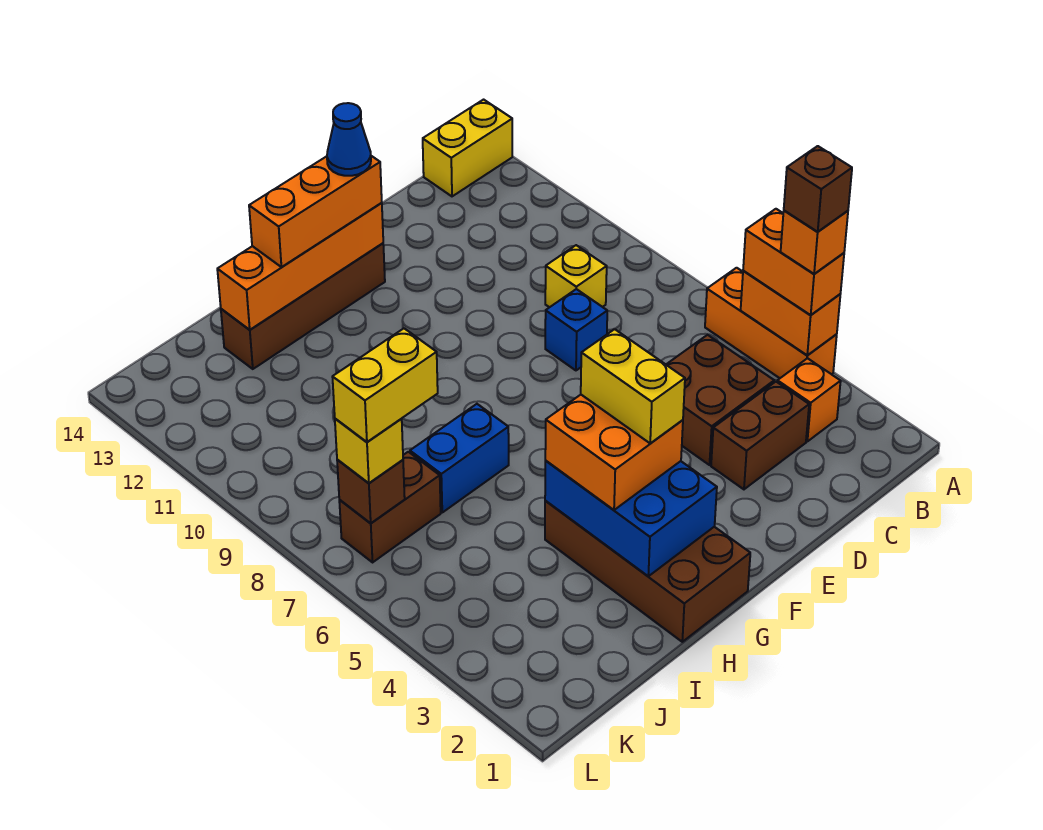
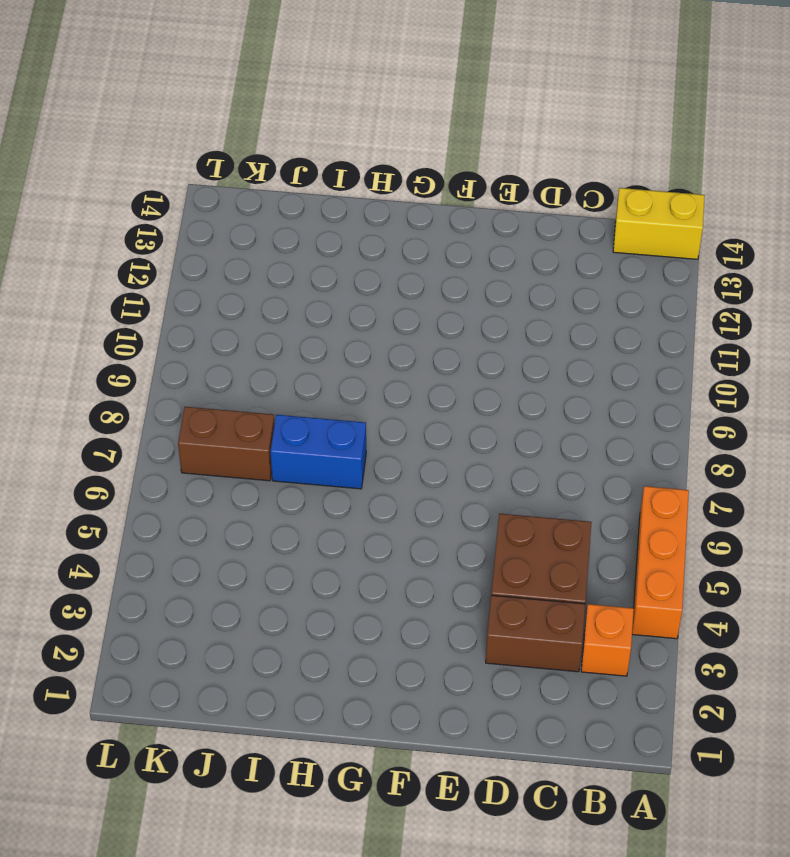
none -> yellow brick C9 level 1
none -> blue brick D8 level 1
none -> brown brick F13:I13 level 1

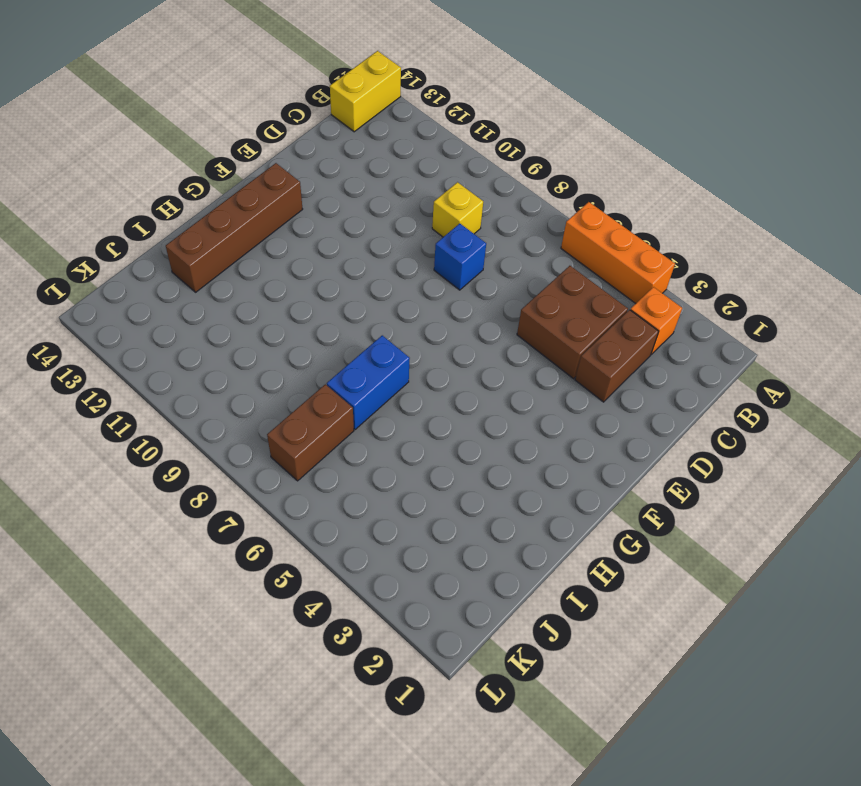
none -> brown brick G1:H4 level 1
none -> orange brick A4:A5 level 2
none -> orange brick F13:I13 level 2

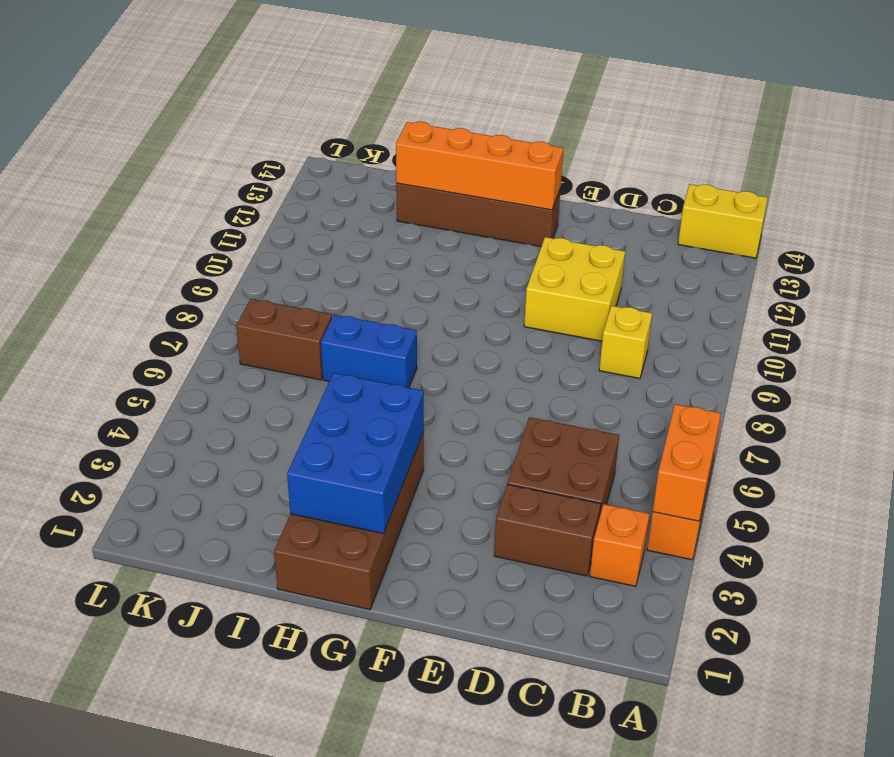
yellow brick D10:E11 level 1 -> none
none -> blue brick D8 level 1
none -> brown brick K7 level 2
none -> orange brick A4:A5 level 3

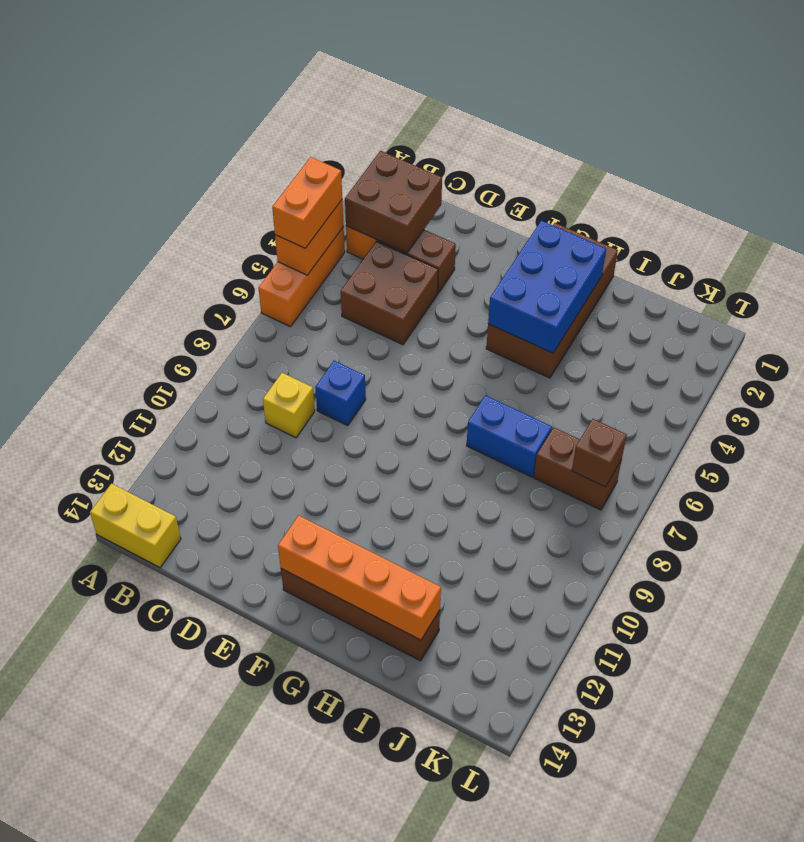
brown brick B2:C3 level 2 -> none
none -> orange brick F13:H13 level 3
none -> orange brick G3:H4 level 3
none -> yellow brick K7 level 3

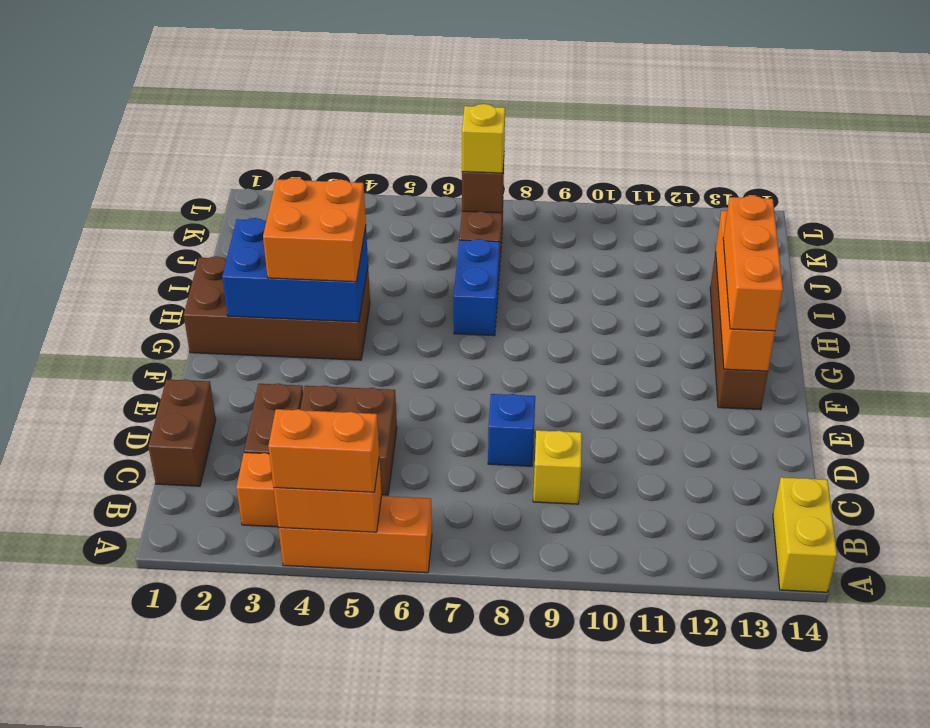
brown brick C1:D1 level 1 -> none
none -> orange brick A4 level 4
none -> blue cone F13 level 4
none -> yellow brick G3:G4 level 4

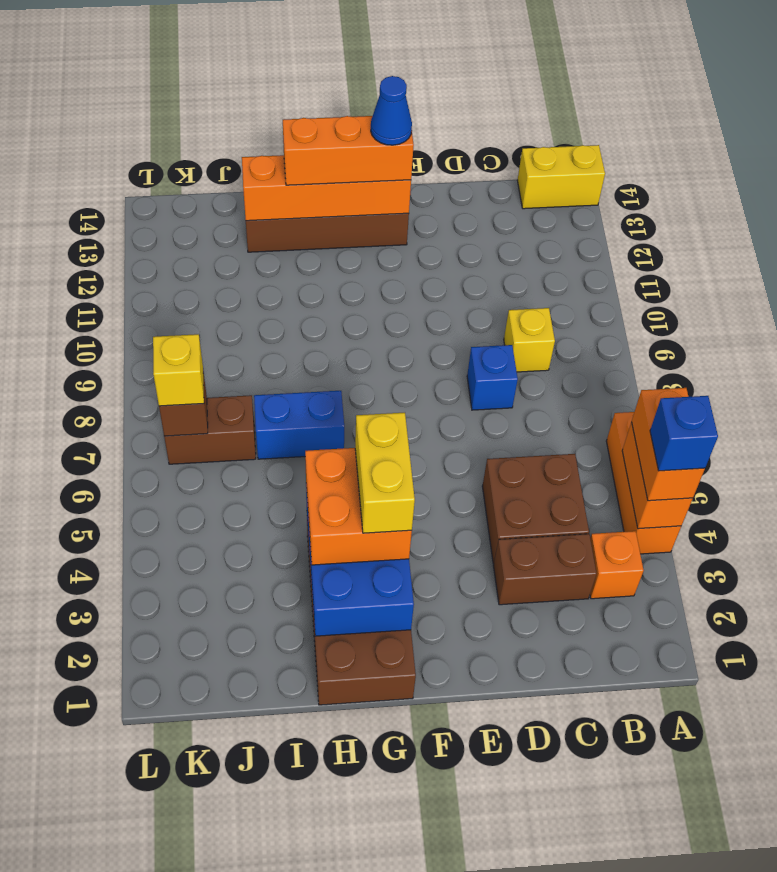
blue brick A4 level 4 -> orange brick A4 level 4
none -> yellow brick J7:K7 level 4
none -> brown brick A4 level 5

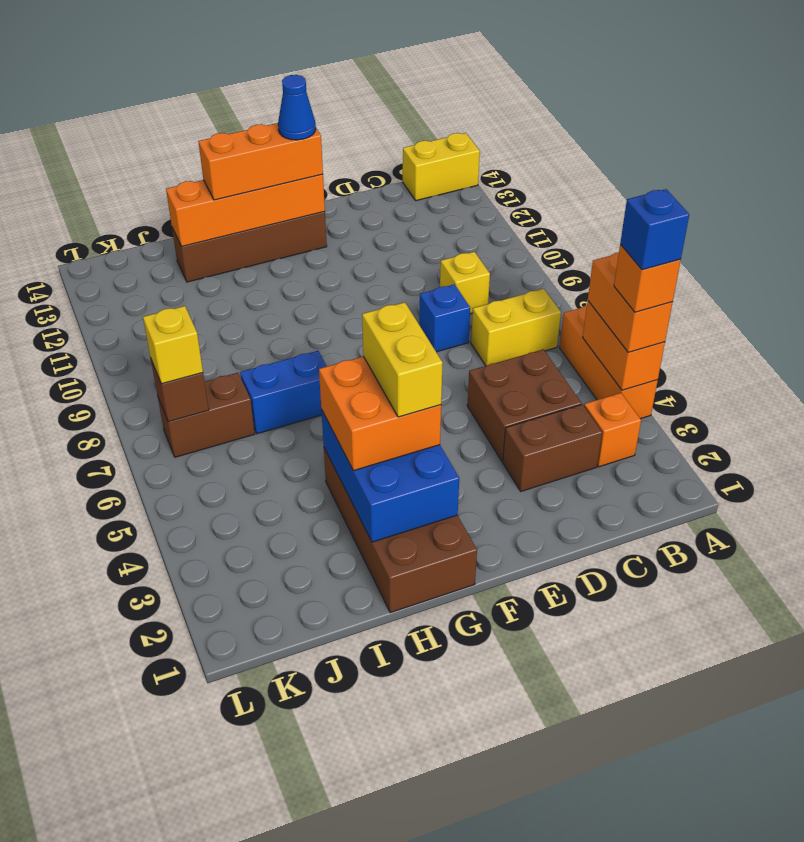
blue brick A4 level 5 -> brown brick A4 level 5
yellow brick B7:C7 level 1 -> yellow brick J7:K7 level 4

